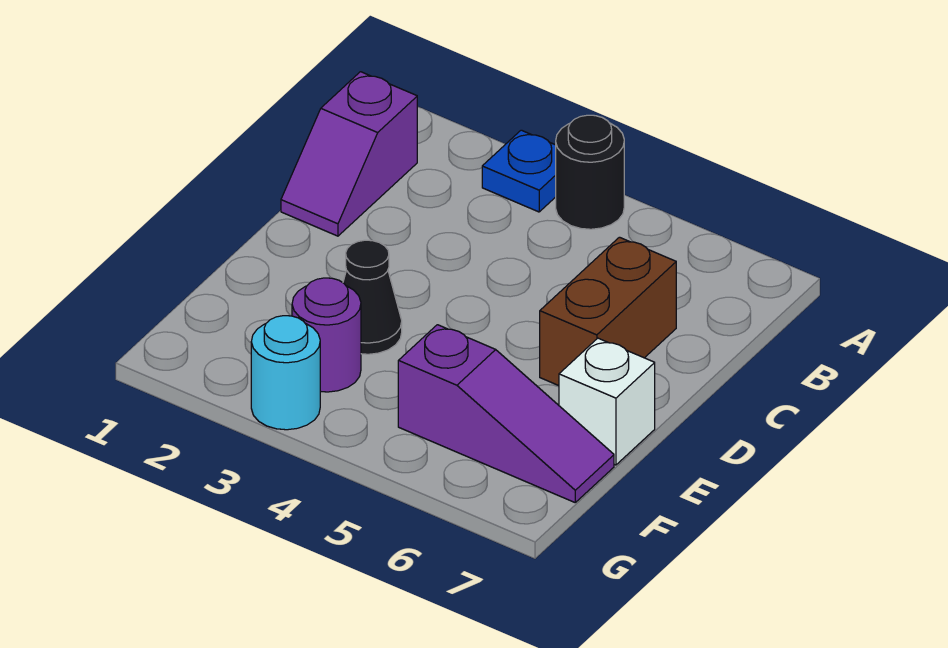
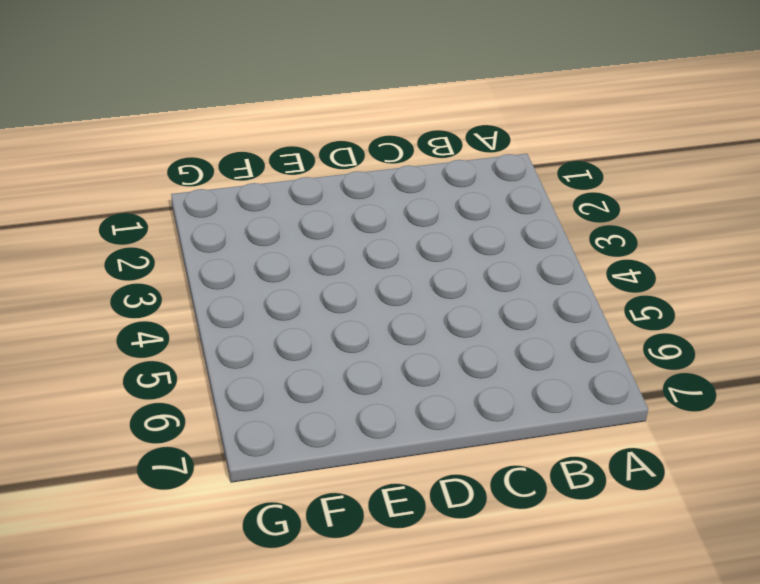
none -> blue plate A3 level 1
none -> black round brick A4 level 1

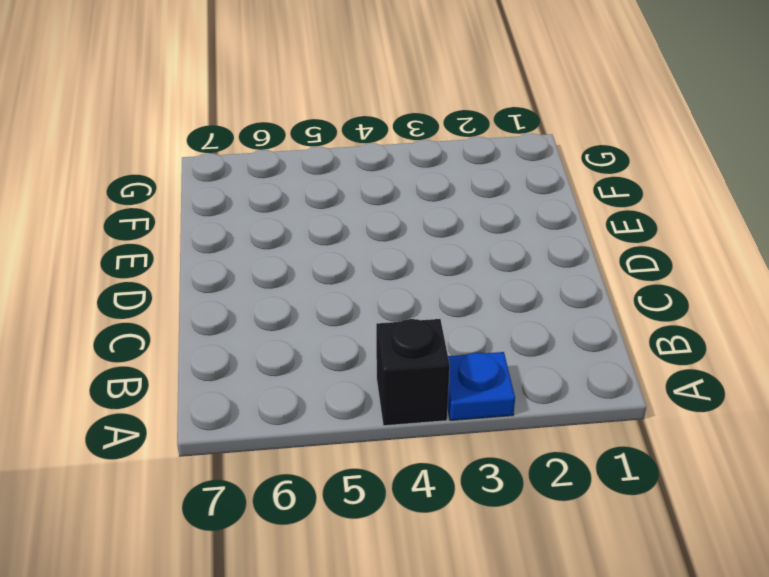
black brick A4 level 1 -> black round brick A4 level 1
none -> purple slope B1:C1 level 1 top B
none -> brown brick C6:D6 level 1

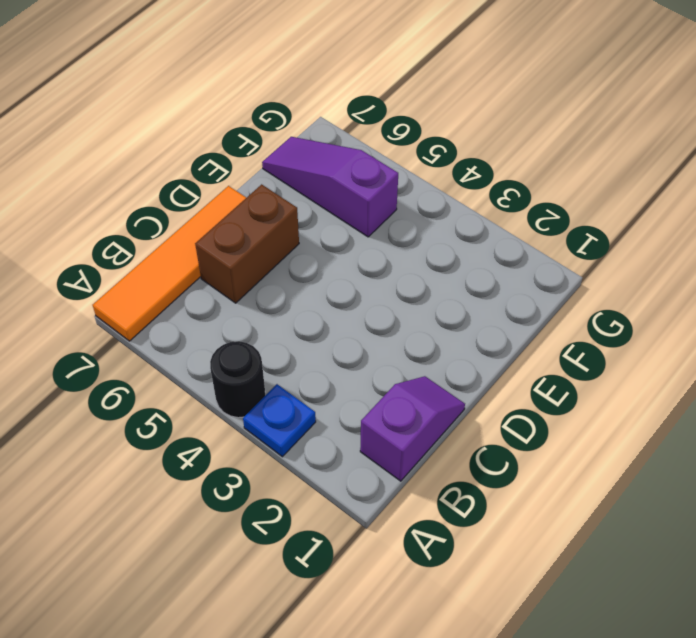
orange tile A7:D7 level 1 -> none
none -> black cone E3 level 1
none -> white brick E7 level 1

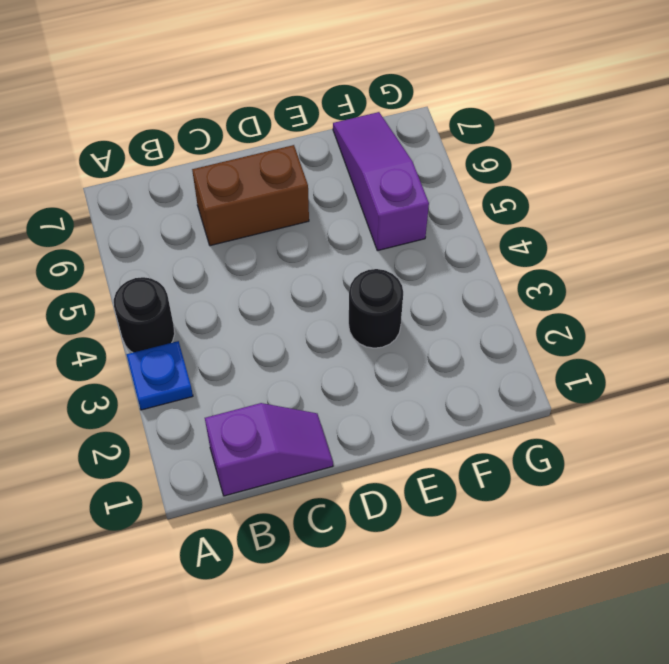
black round brick E3 level 1 -> black cone E3 level 1
none -> white brick E7 level 1
none -> purple round brick F3 level 1

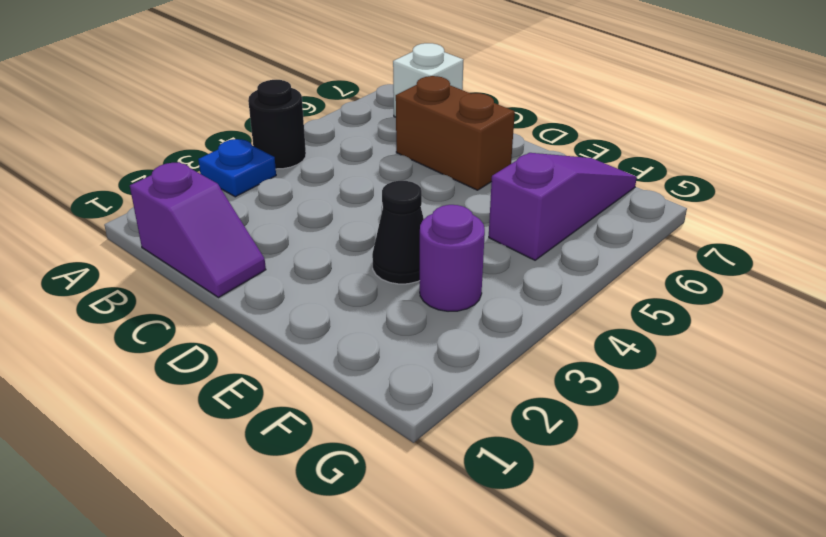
white brick B7 level 1 -> white brick E7 level 1
none -> cyan round brick G3 level 1

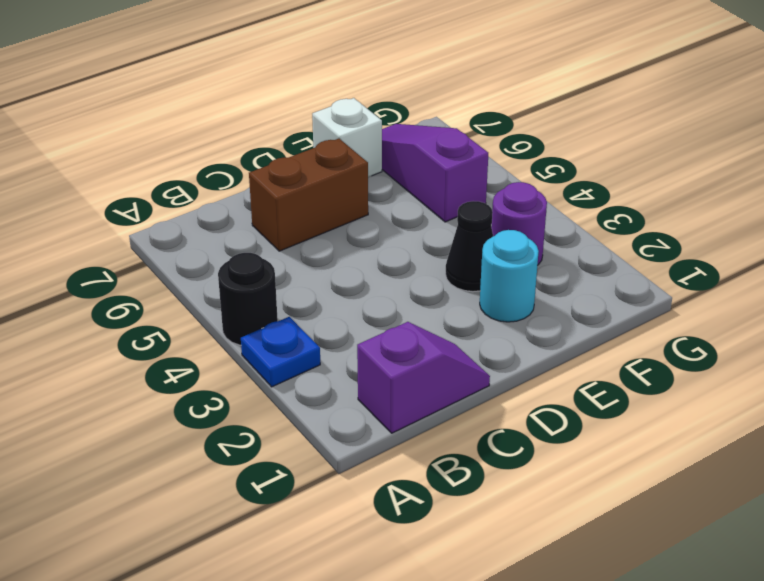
cyan round brick E2 level 1 -> cyan round brick G3 level 1

